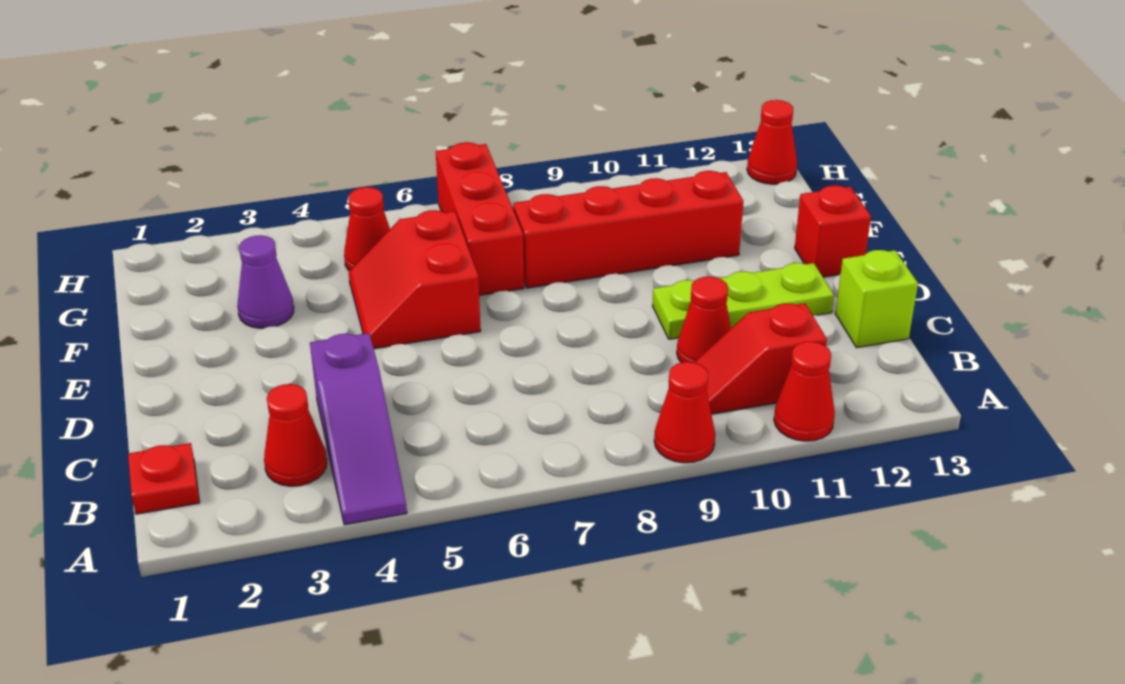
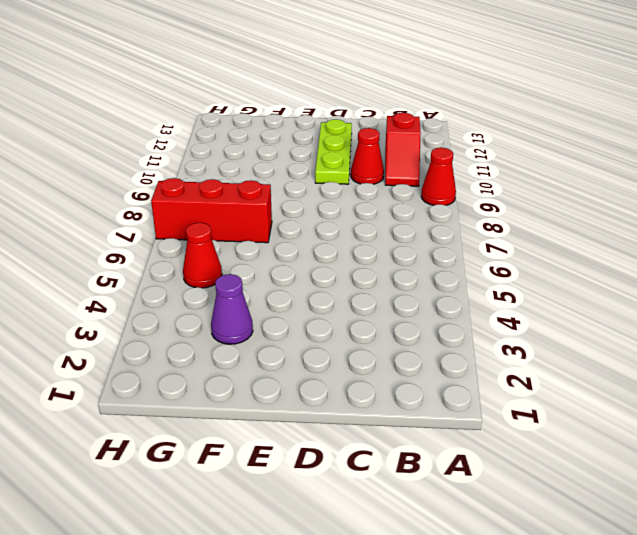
none -> purple slope A4:C4 level 1 top C
none -> red cone A11 level 1
none -> red plate B1 level 1

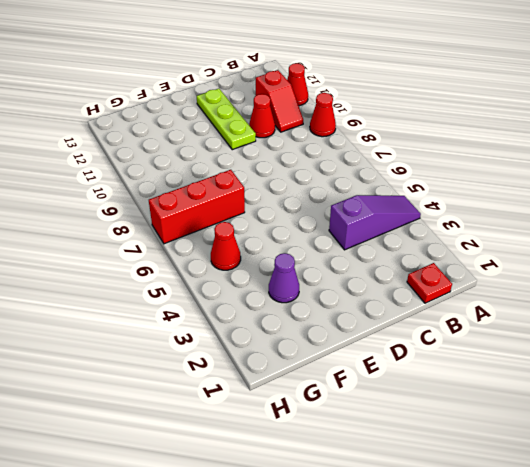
none -> red cone B3 level 1
none -> lime brick C13 level 1
none -> red slope E5:F6 level 1 top 6

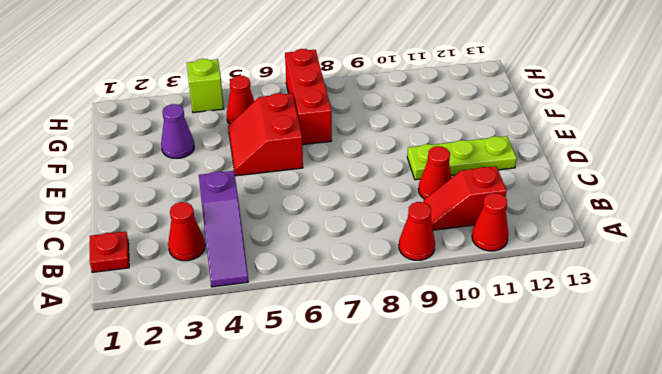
lime brick H4 level 1 -> lime brick C13 level 1
none -> red brick E13 level 1
none -> red brick F8:F11 level 1
none -> red cone H13 level 1

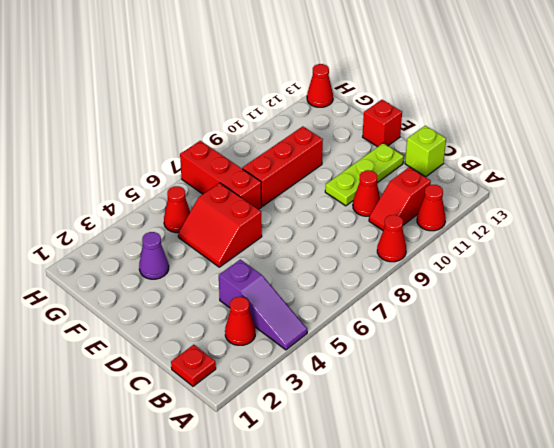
red brick F8:F10 level 1 -> red brick F8:F11 level 1

